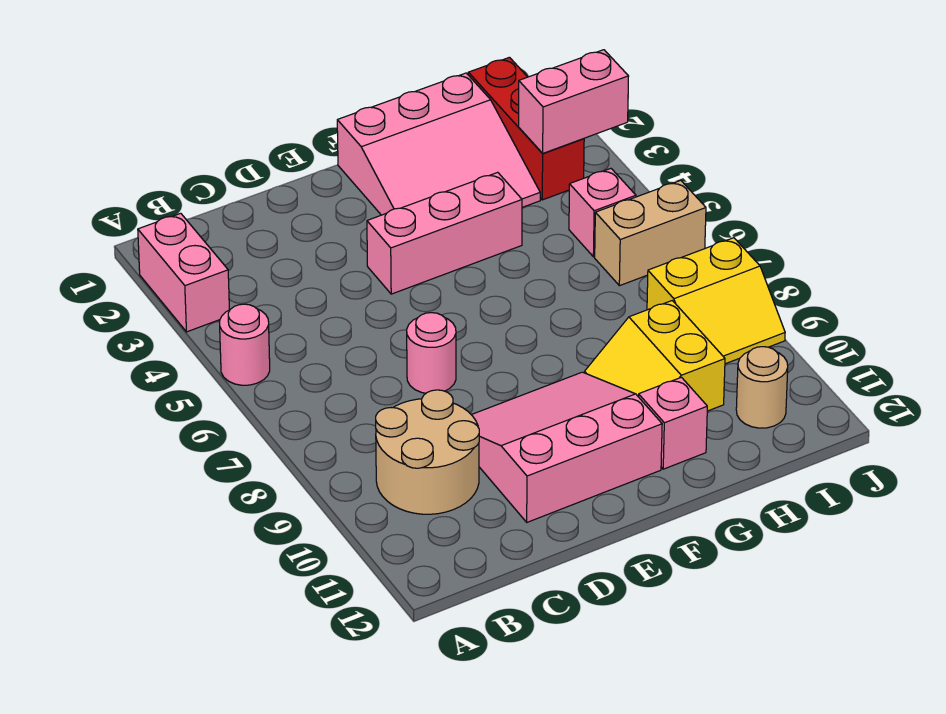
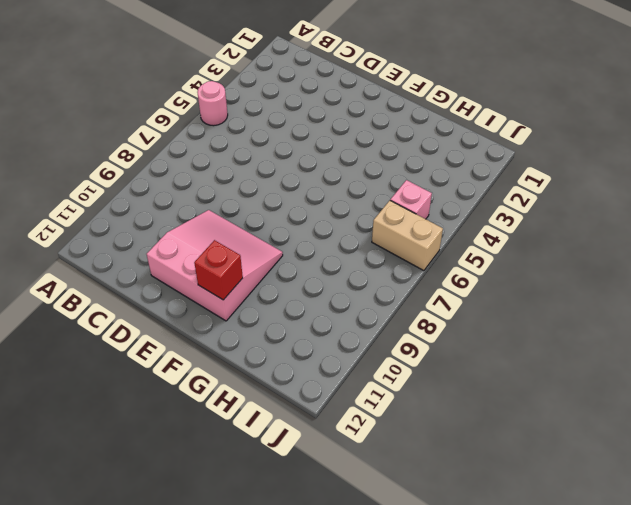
red brick F11 level 2 -> none
none -> pink brick A2:A3 level 1
none -> tan round brick B9:C10 level 1
none -> pink round brick D7 level 1

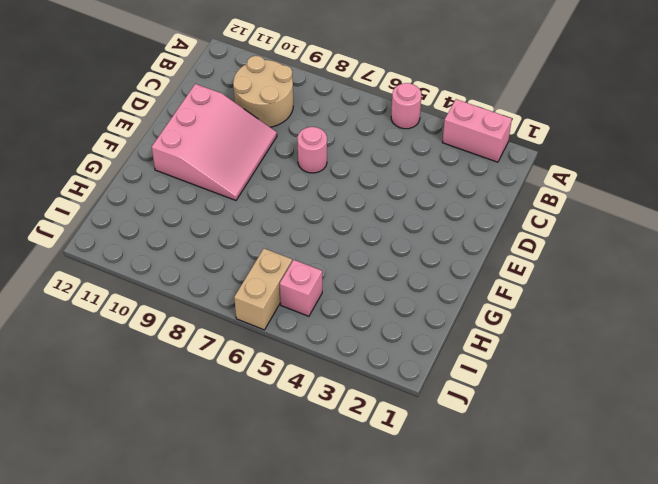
none -> pink brick E4:G4 level 1
none -> pink slope F1:H3 level 1 top 1
none -> yellow slope G9:H10 level 1 top H

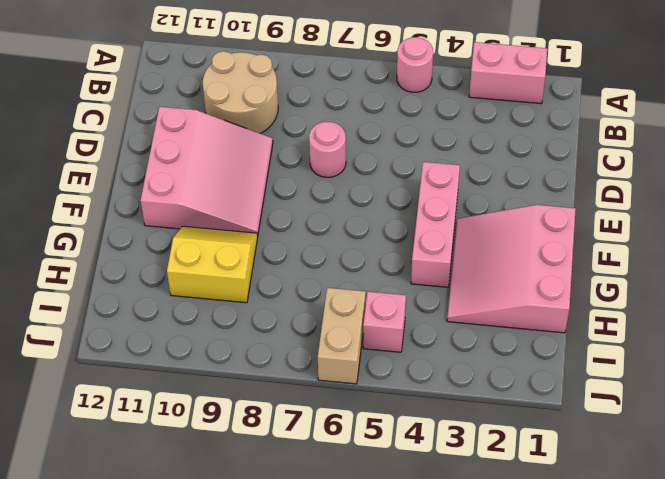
none -> pink brick G11 level 1
none -> red brick I1:I3 level 1
none -> yellow slope I8:J9 level 1 top 8

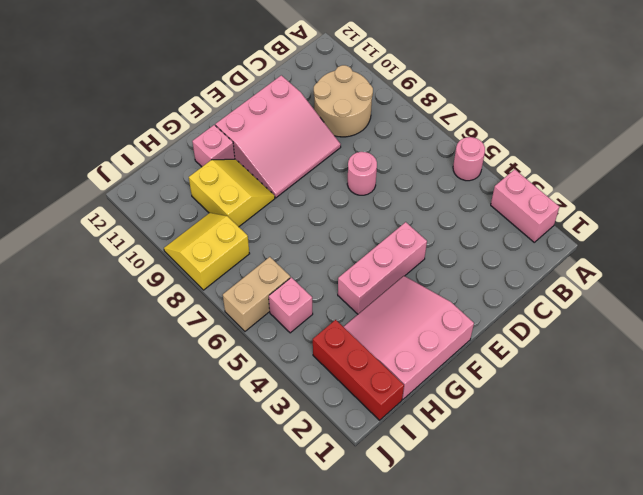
none -> tan round brick I11 level 1
none -> pink brick I3:J3 level 2

